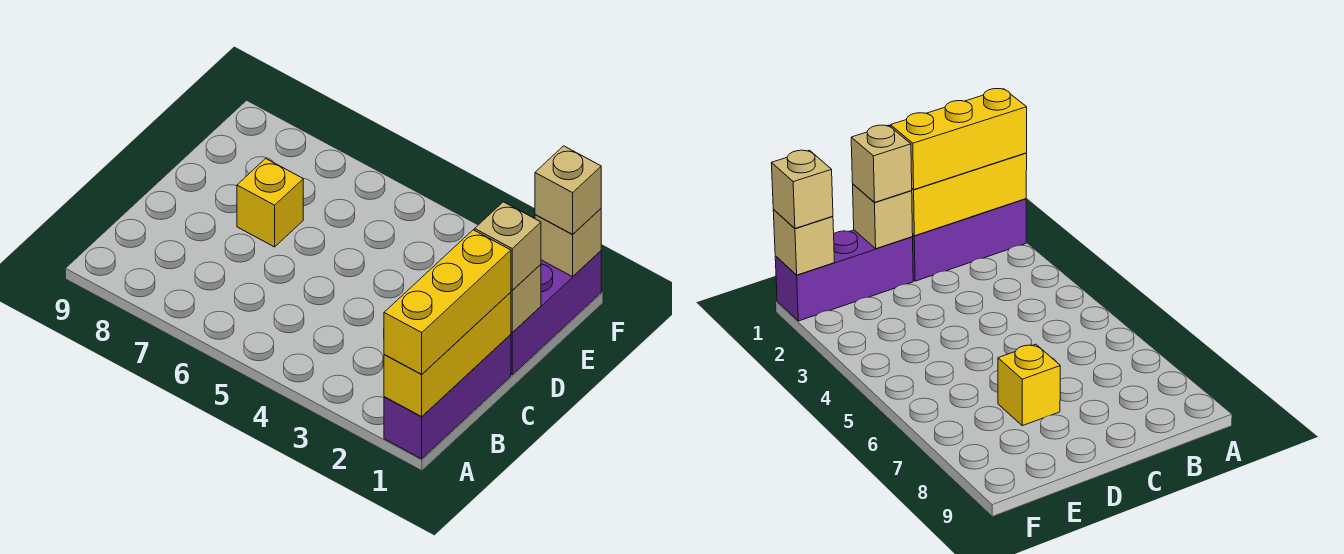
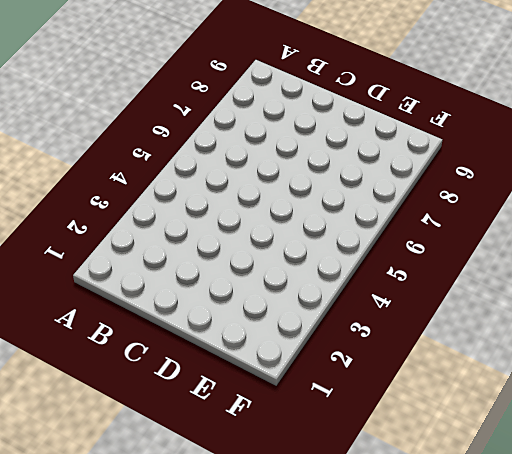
none -> purple brick A1:C1 level 1
none -> purple brick D1:F1 level 1

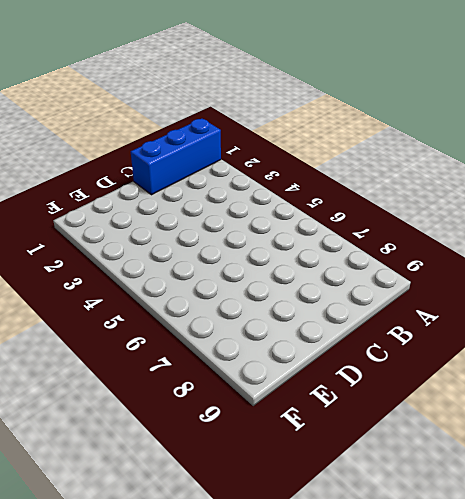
blue brick A1:C1 level 1 -> purple brick A1:C1 level 1
none -> purple brick D1:F1 level 1
none -> yellow brick D7 level 1

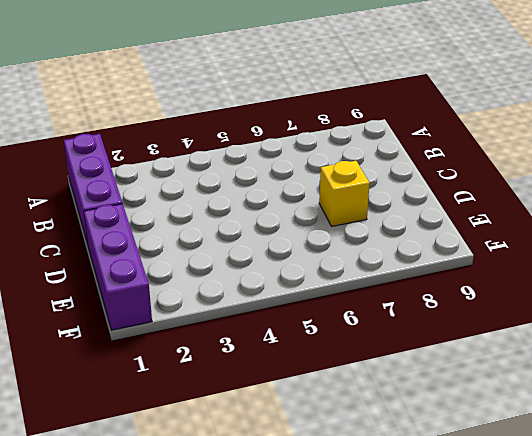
none -> yellow brick A1:C1 level 2
none -> tan brick D1 level 2

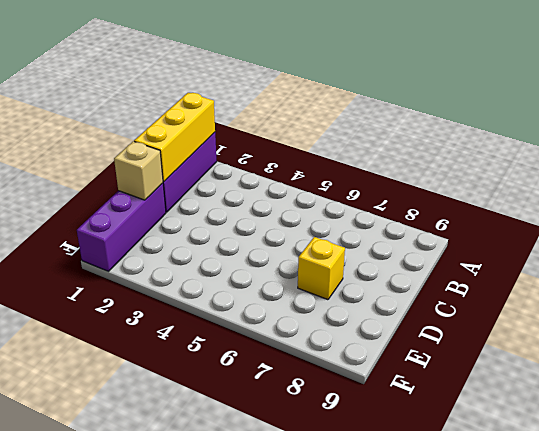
none -> tan brick F1 level 2
none -> yellow brick A1:C1 level 3

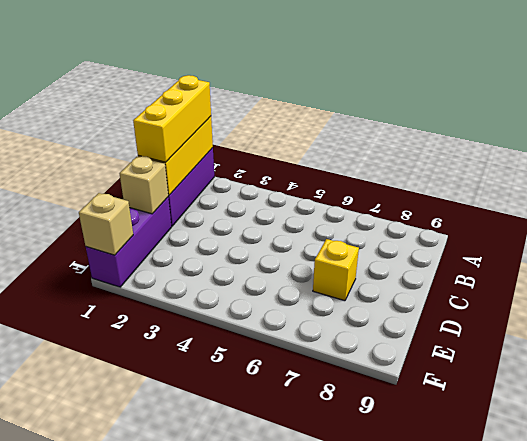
none -> tan brick D1 level 3
none -> tan brick F1 level 3

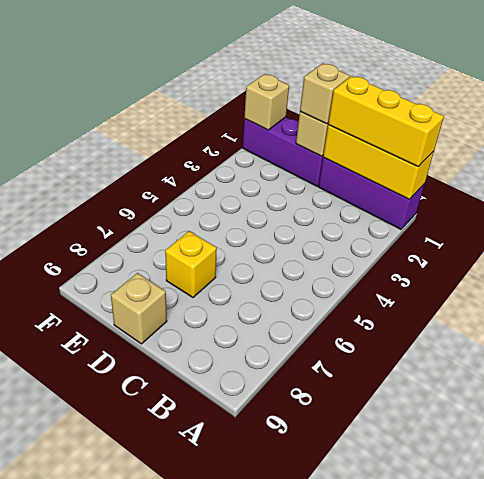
tan brick D9 level 1 -> tan brick F1 level 3

